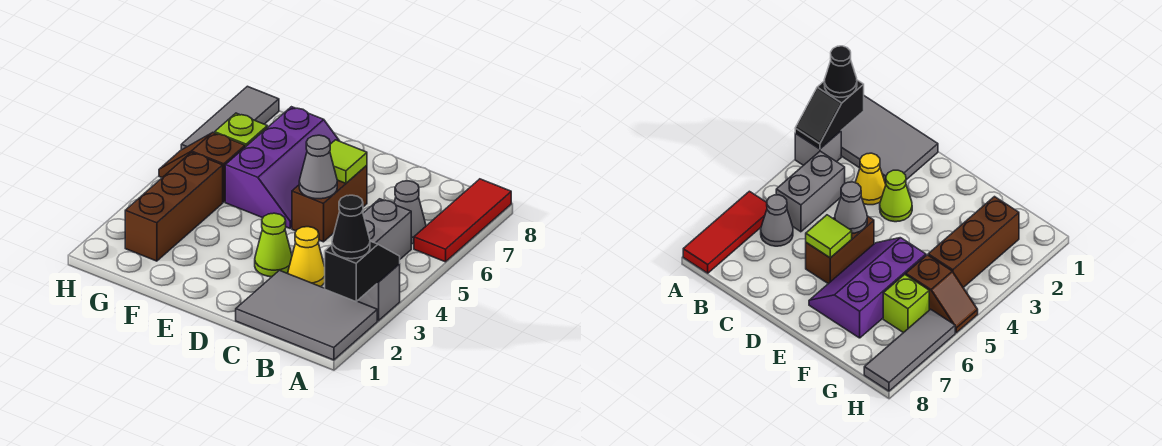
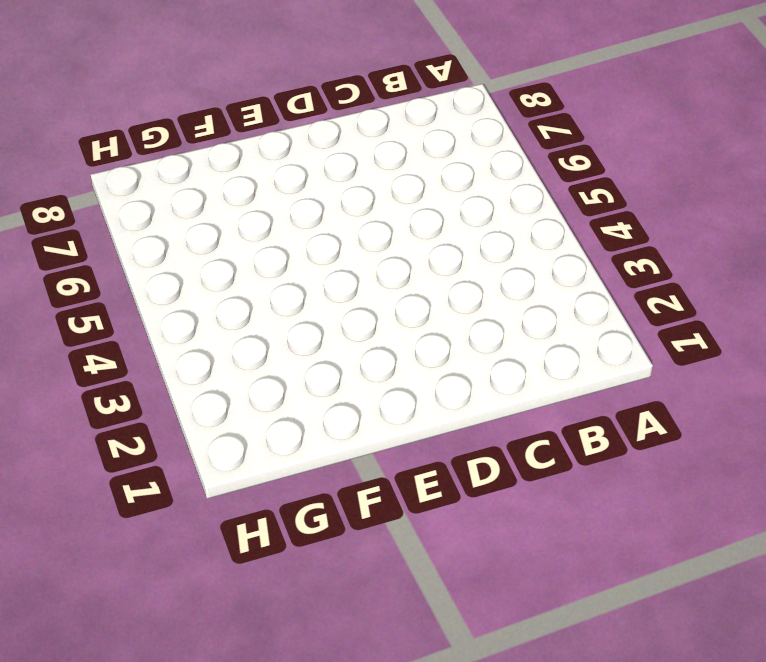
none -> grey tile A1:C2 level 1
none -> grey brick A3 level 1
none -> red tile A6:A8 level 1

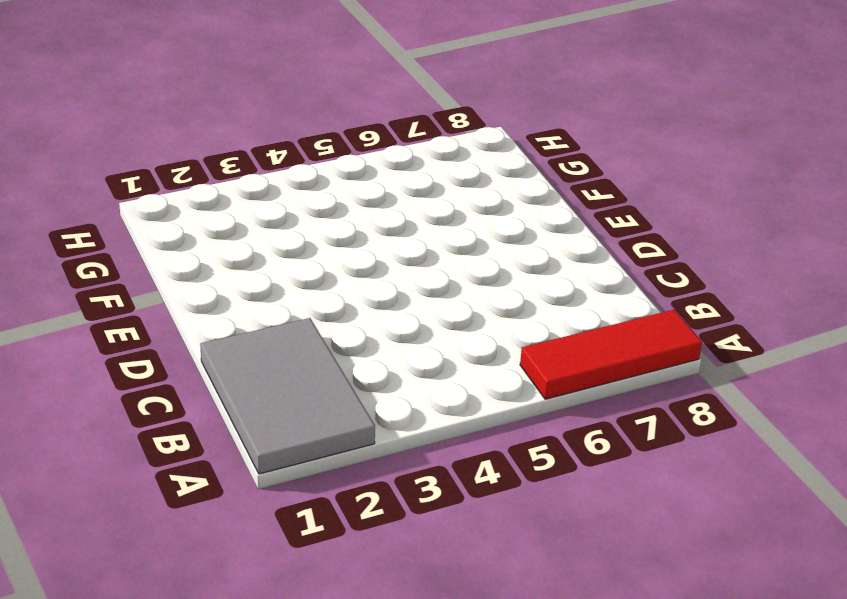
none -> grey brick A3 level 1
none -> grey brick B4:B5 level 1
none -> grey cone B6 level 1

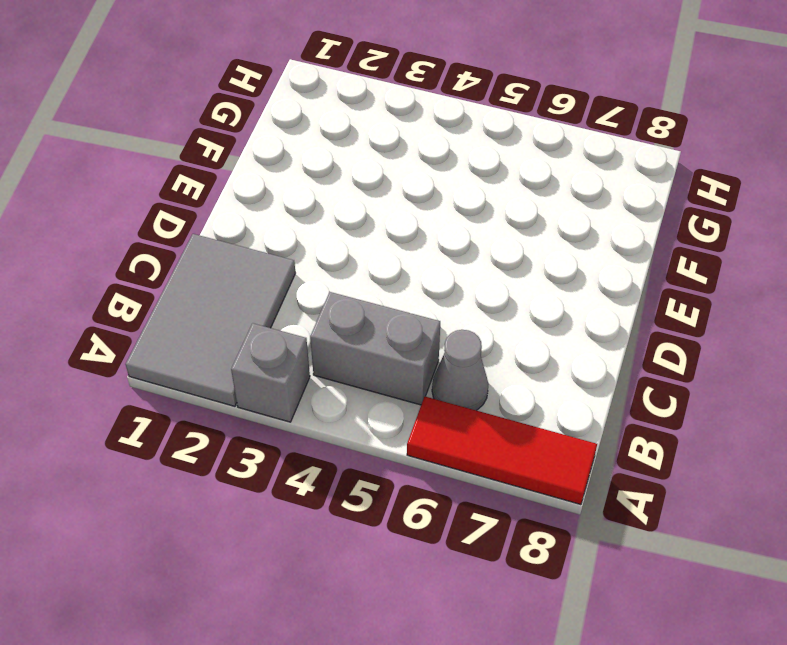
none -> yellow cone C3 level 1
none -> lime cone D3 level 1
none -> brown brick D5:D6 level 1

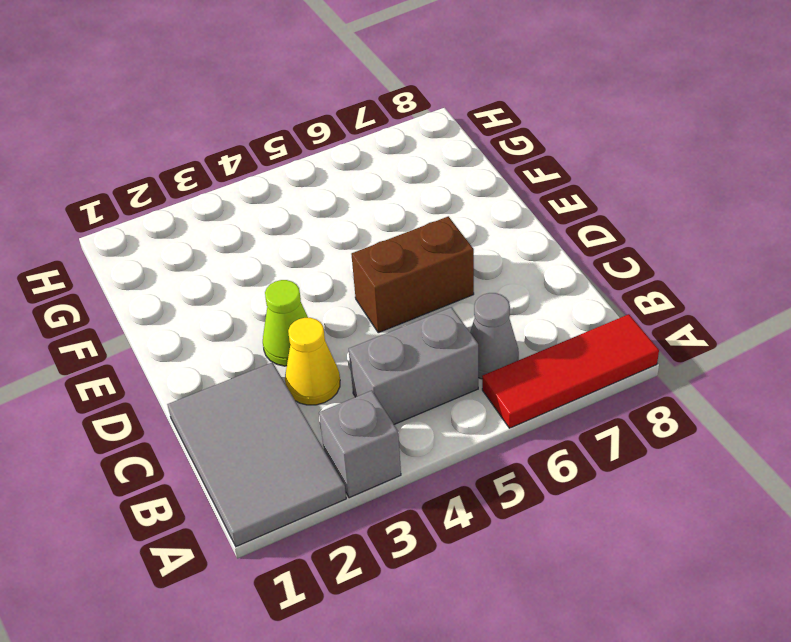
none -> purple slope E5:F7 level 1 top F
none -> brown brick G2:G4 level 1
none -> brown slope G5:H5 level 1 top G

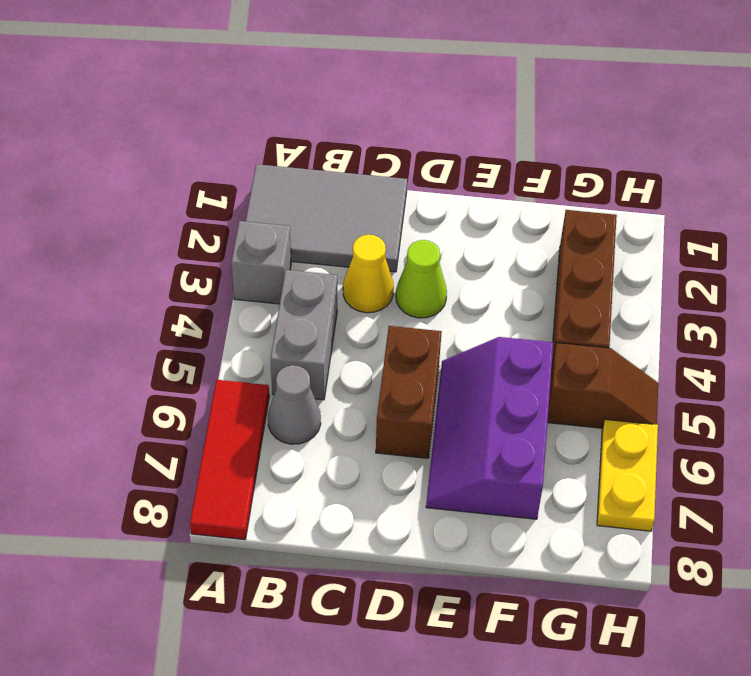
yellow plate H6:H7 level 1 -> grey tile H6:H8 level 1
none -> lime brick G6 level 1
none -> black slope A2:A3 level 2 top 2
none -> grey cone D5 level 2

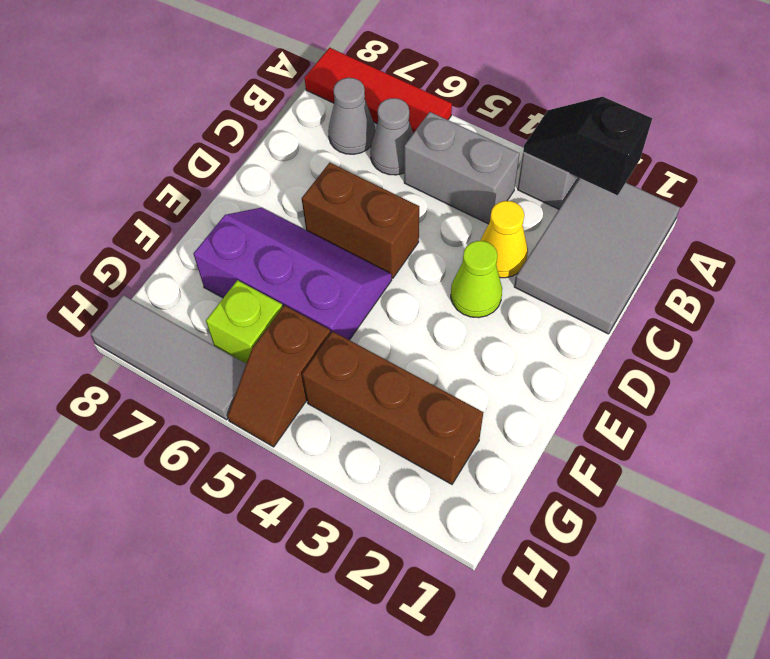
grey cone B7 level 1 -> grey cone D5 level 2
none -> lime tile D6 level 2
none -> black cone A2 level 3

